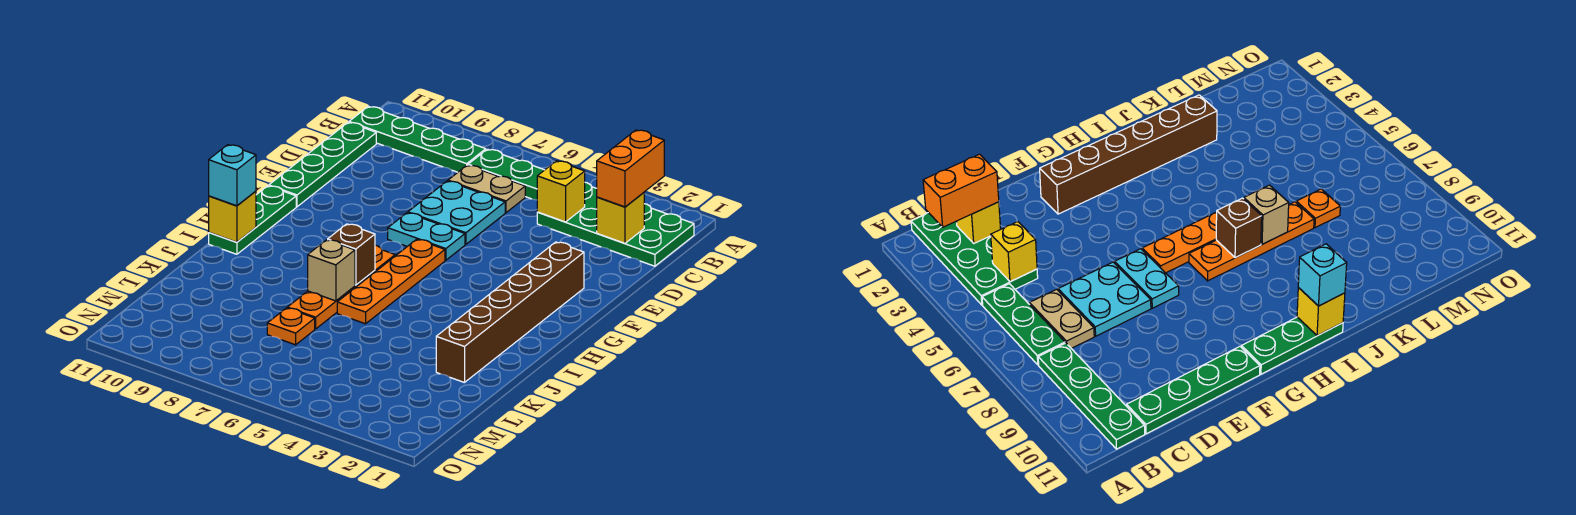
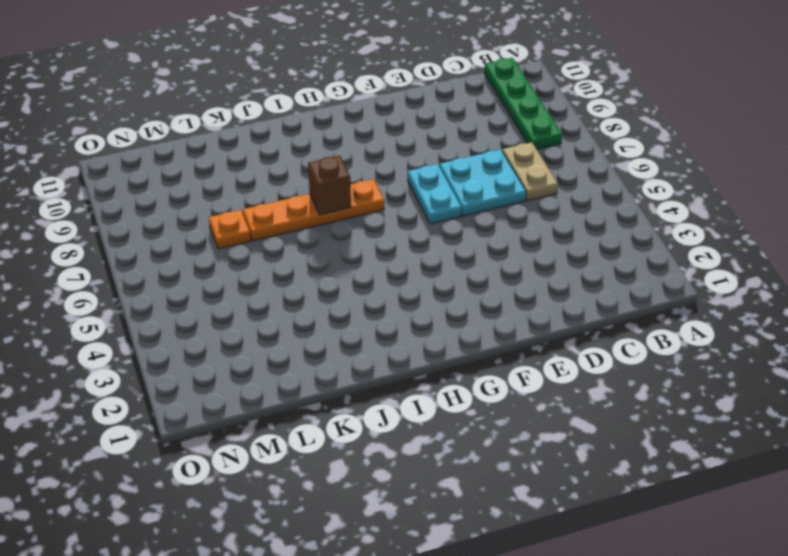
none -> green plate B1:C4 level 1
none -> green plate B5:B7 level 1
none -> green plate C11:F11 level 1

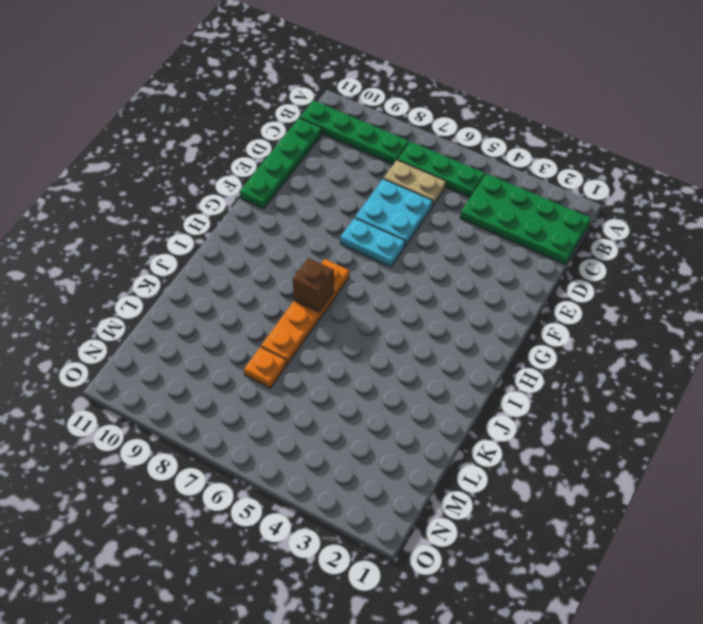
none -> brown brick F2:K2 level 1
none -> orange plate G6:J6 level 1
none -> green plate G11:I11 level 1

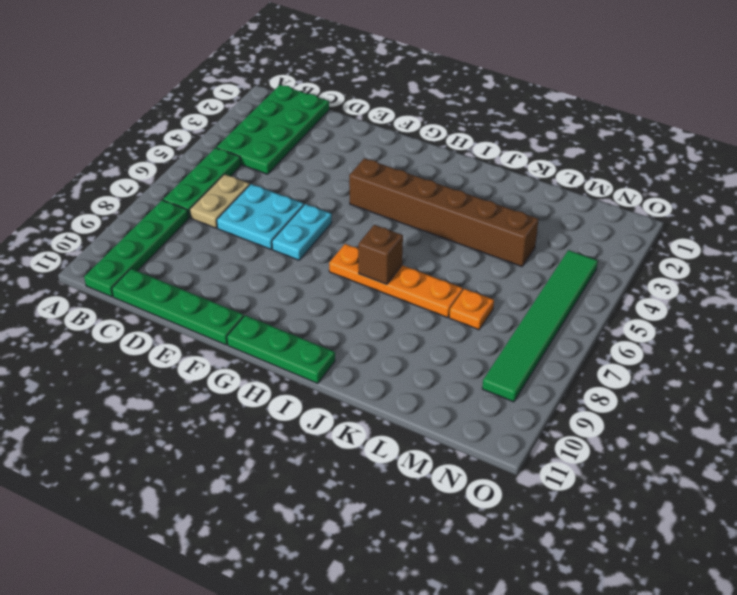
brown brick G4:L4 level 1 -> brown brick F2:K2 level 1
green tile N4:N9 level 1 -> none
none -> orange plate G6:J6 level 1
none -> yellow brick C2 level 2
none -> yellow brick C4 level 2

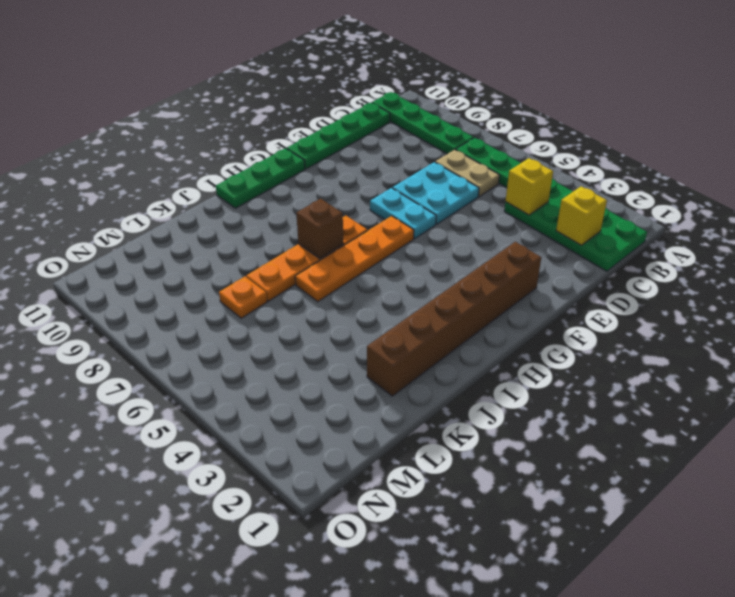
none -> yellow brick I11 level 2
none -> tan brick J7 level 2
none -> orange brick B2:C2 level 3

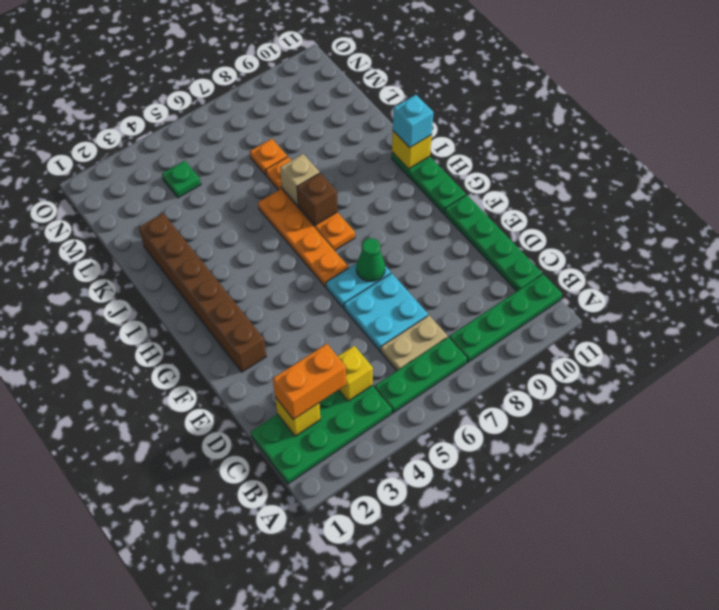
orange brick C2:C3 level 3 -> orange brick B2:C2 level 3
green cone F7 level 2 -> none
green plate M4 level 1 -> none

